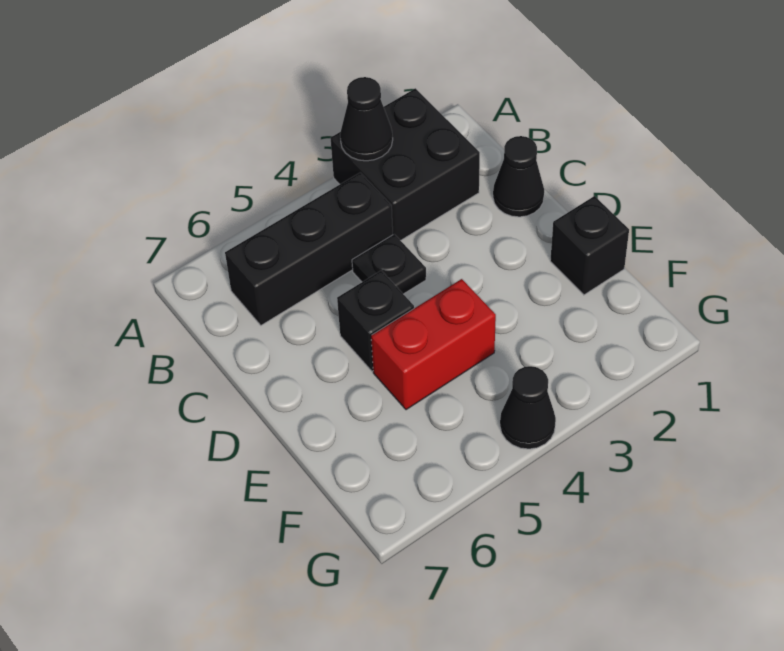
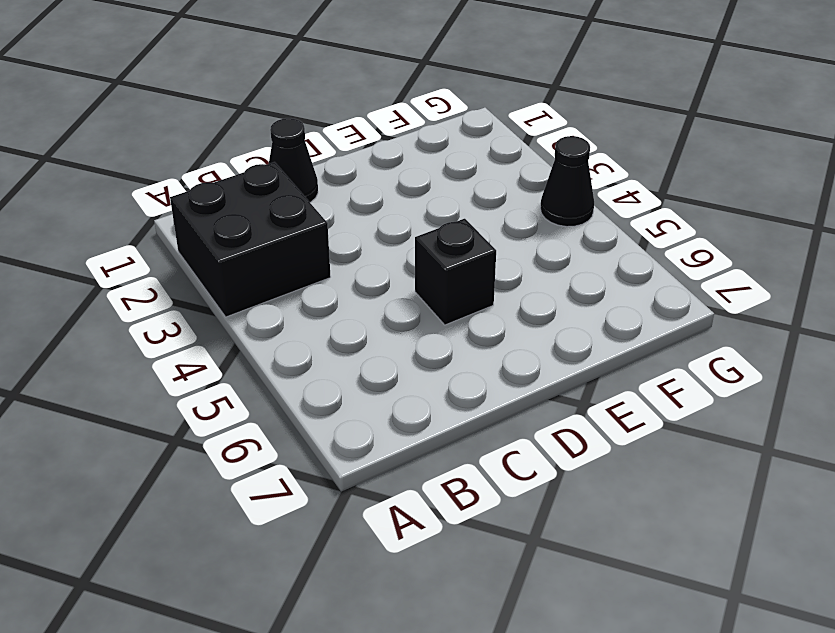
none -> black brick B4:B6 level 1
none -> black plate C4 level 1

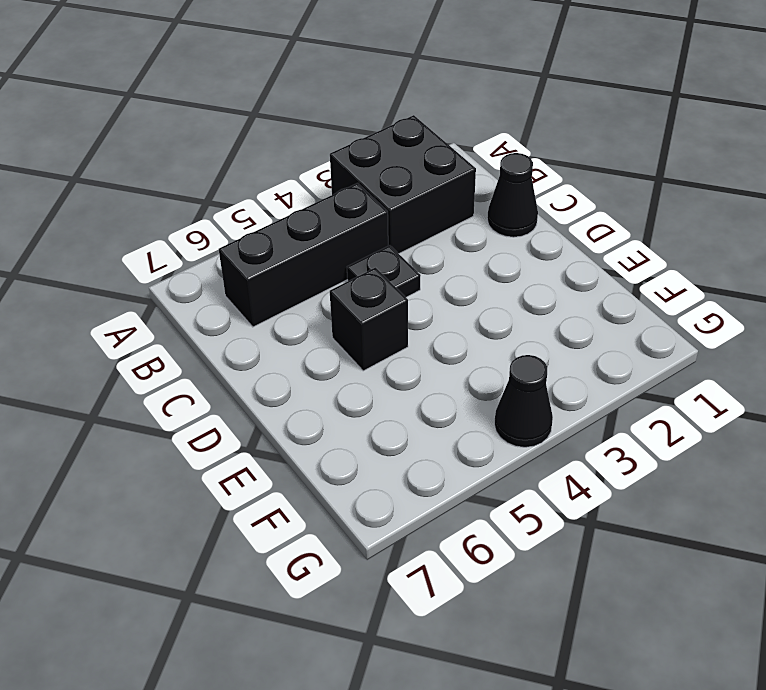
none -> black brick E1 level 1
none -> red brick E4:E5 level 1

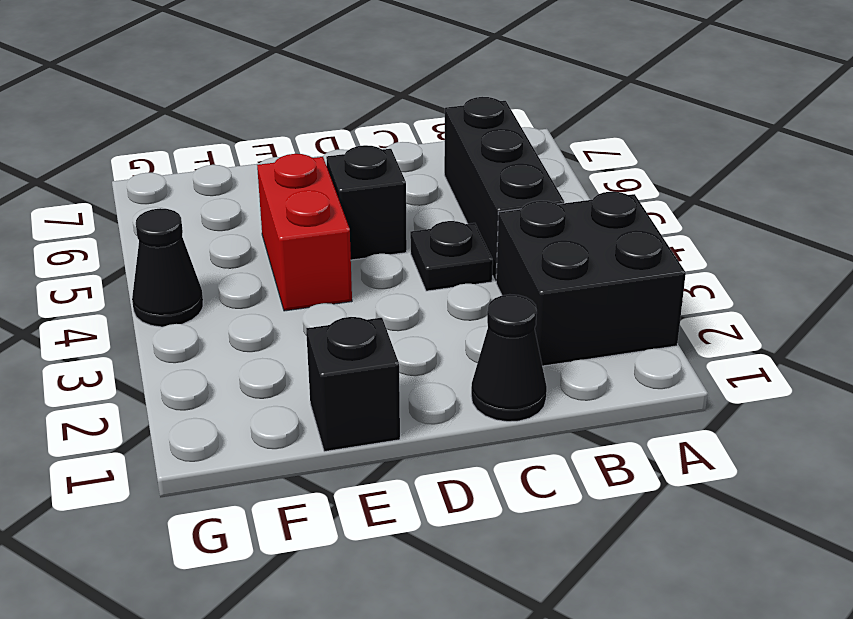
none -> black cone A3 level 2

